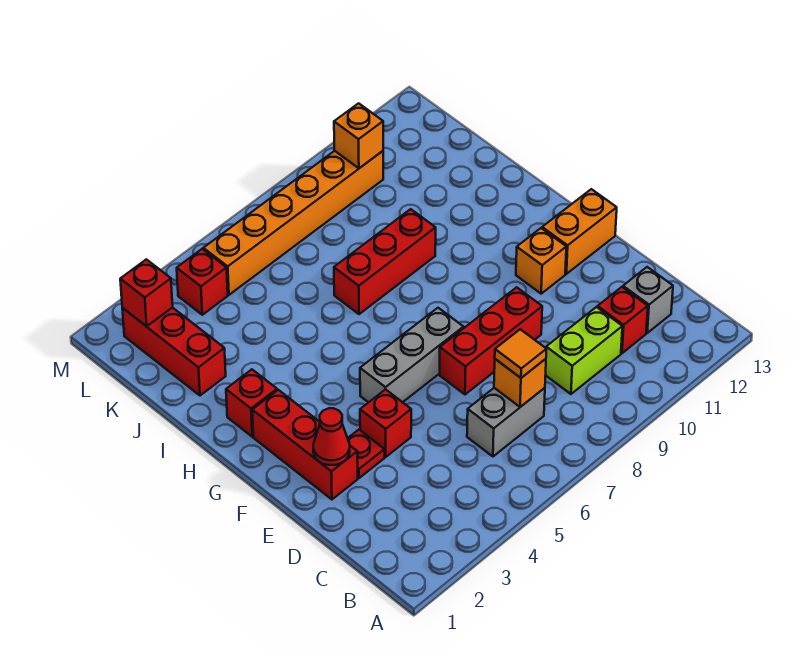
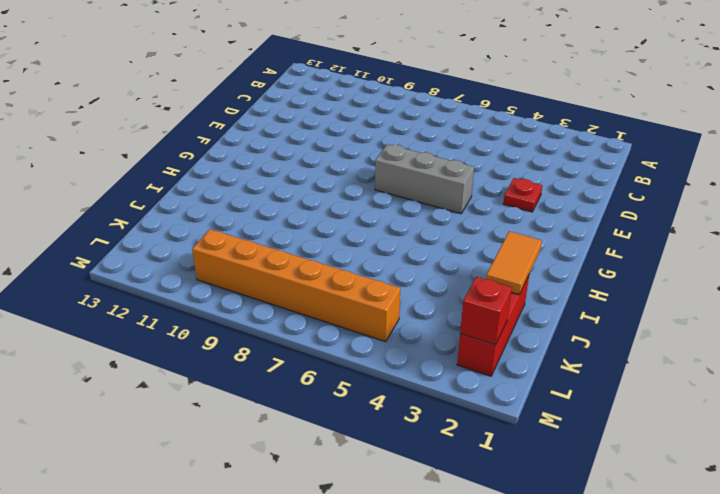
orange tile I2:J2 level 2 -> none
none -> grey brick C6:C7 level 1
none -> lime brick C9:C10 level 1
none -> red brick C11 level 1

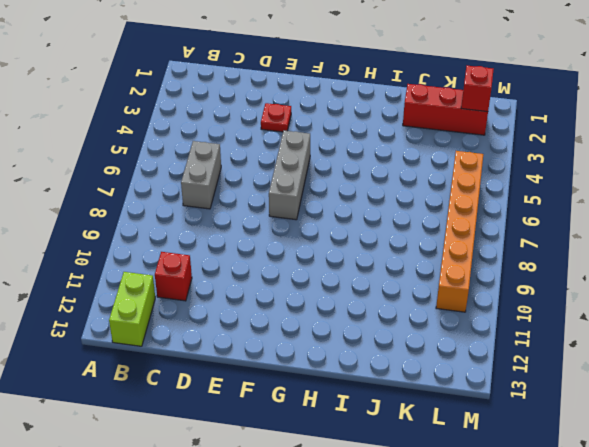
lime brick B12:B13 level 1 -> lime brick C9:C10 level 1
none -> grey brick C12 level 1
none -> red brick E2:G2 level 1
none -> red brick E4 level 1

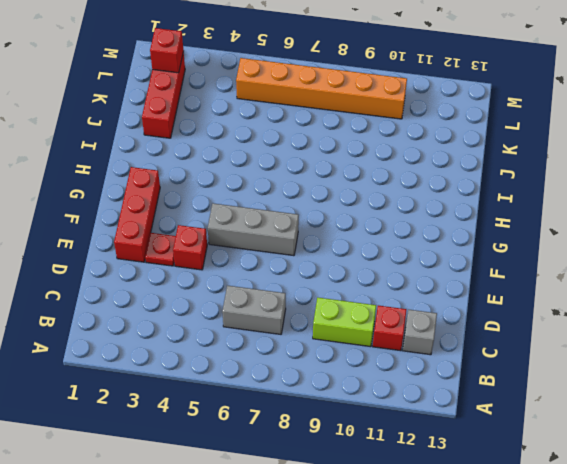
none -> red brick E7:E9 level 1
none -> orange brick F11 level 1
none -> orange brick F12:F13 level 1

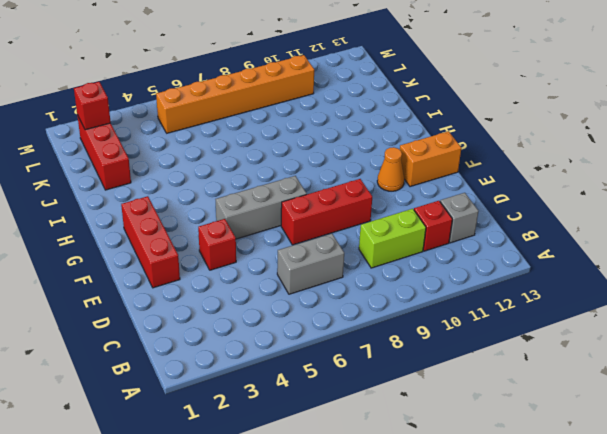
orange cone F11 level 1 -> orange brick F11 level 1
none -> red plate E3 level 1
none -> red brick H2 level 1
none -> red brick I7:I9 level 1

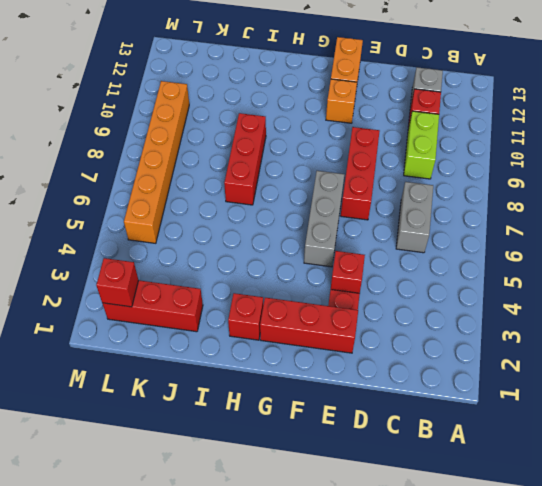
none -> red brick L4 level 1
none -> orange brick C7 level 2
none -> red cone E2 level 2

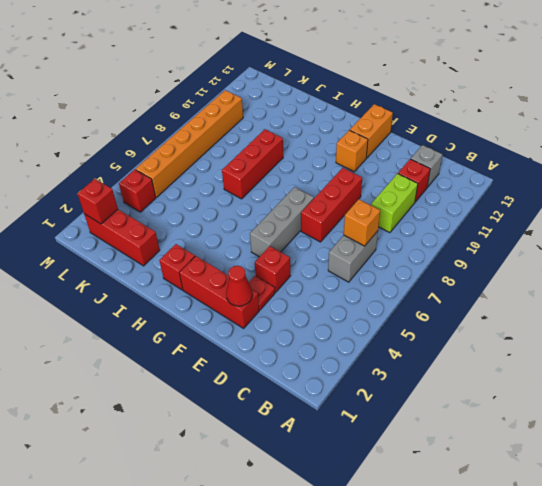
none -> orange brick L10 level 2
none -> orange tile C7 level 3

